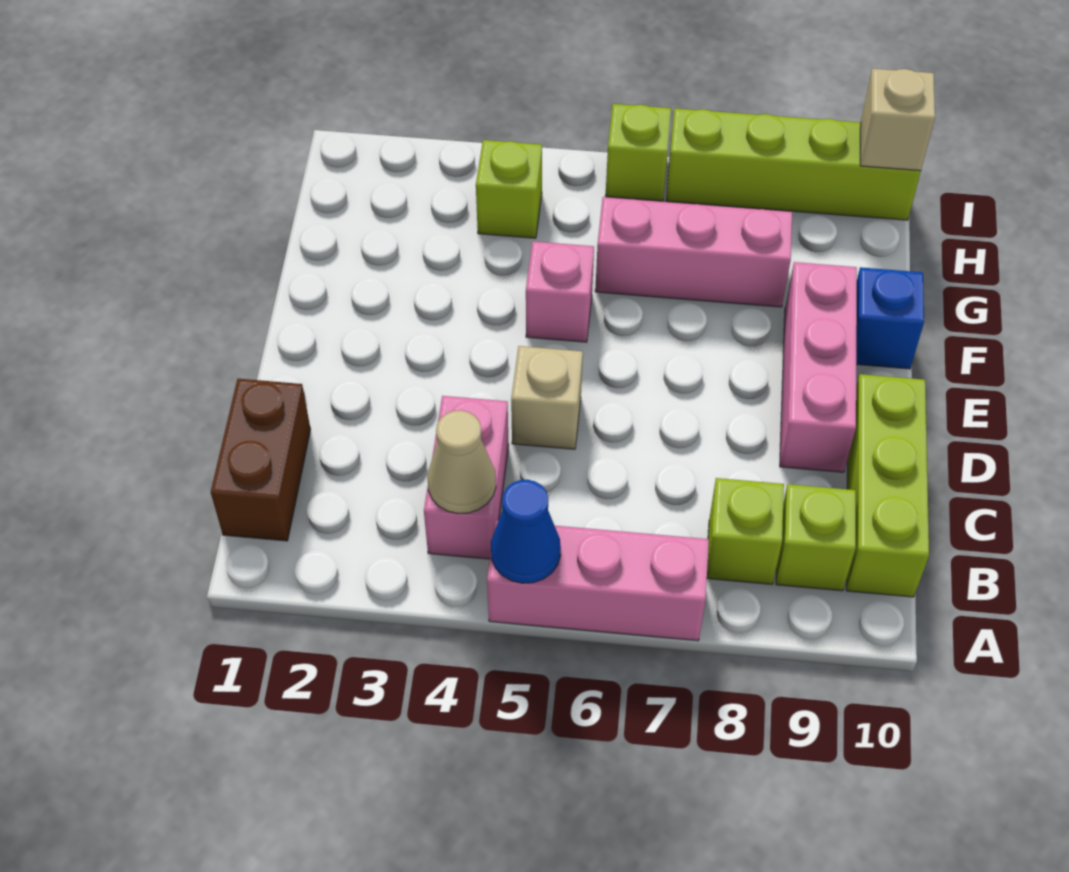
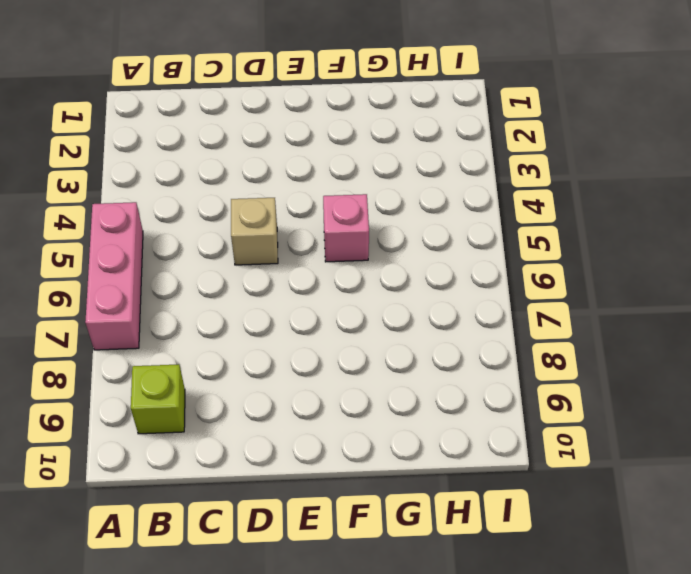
none -> brown brick B1:C1 level 1
none -> pink brick B4:C4 level 1
none -> lime brick B8 level 1

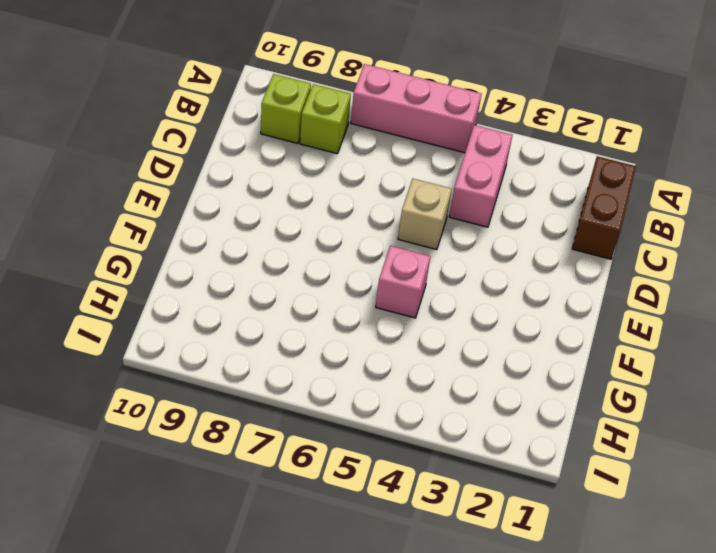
none -> lime brick B10:D10 level 1
none -> pink brick D9:F9 level 1
none -> blue brick F10 level 1

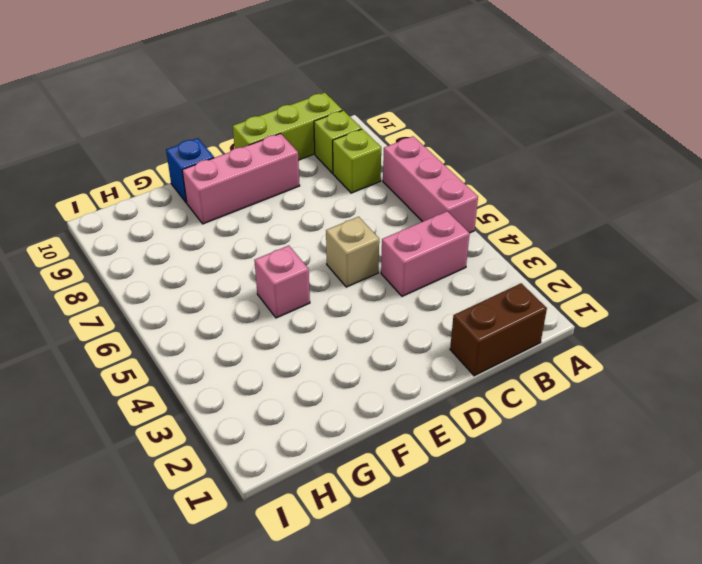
none -> pink brick G6:G8 level 1
none -> lime brick H4 level 1
none -> lime brick I6 level 1

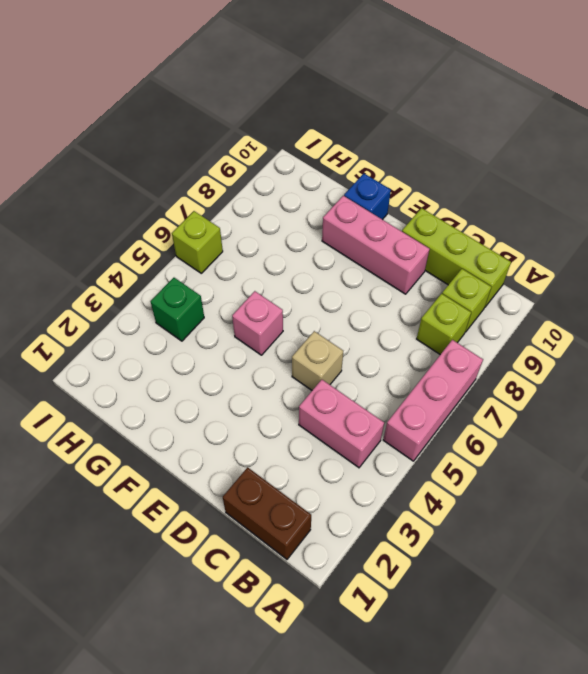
green brick H4 level 1 -> lime brick H4 level 1
none -> pink brick G6:G8 level 1
none -> lime brick I7:I10 level 1
none -> blue cone A5 level 2

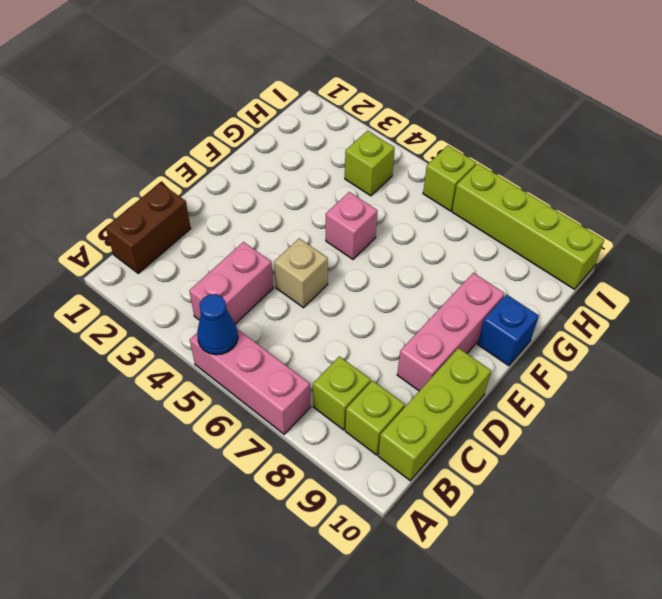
none -> pink brick G6:G8 level 1
none -> tan cone B4 level 2
none -> tan brick I10 level 2

